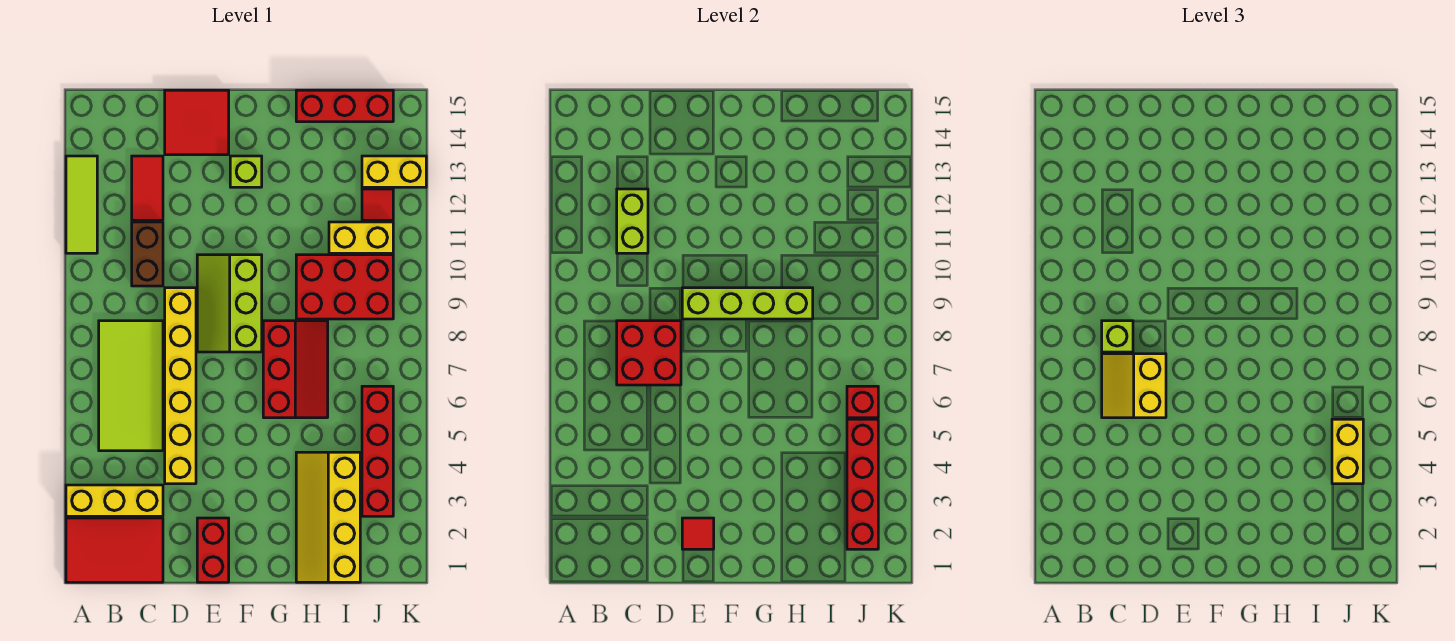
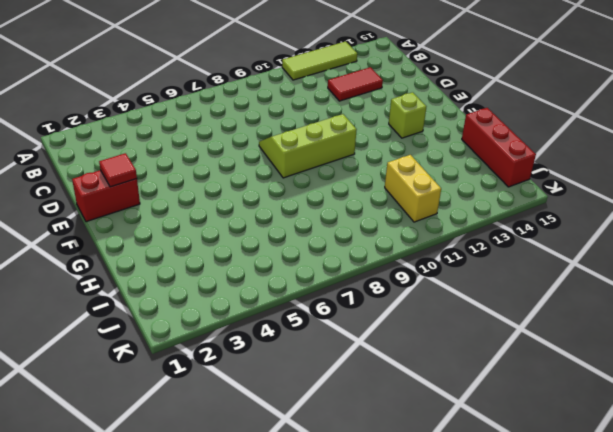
none -> red tile A1:C2 level 1
none -> yellow brick A3:C3 level 1
none -> lime tile B5:C8 level 1

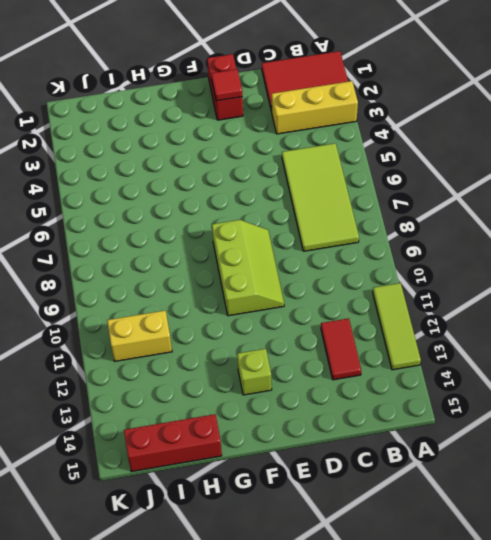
none -> brown brick C10:C11 level 1
none -> yellow brick D4:D9 level 1
none -> red tile D14:E15 level 1

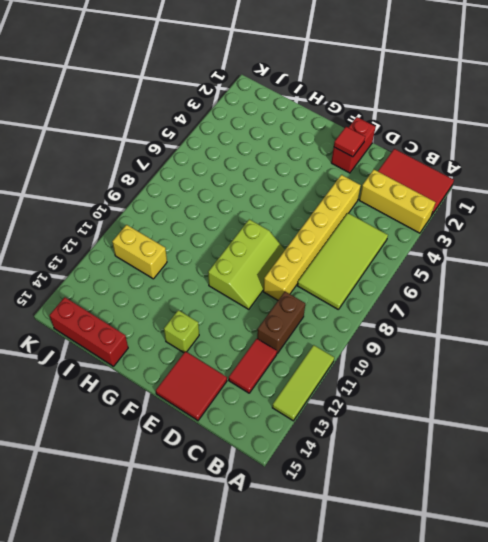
none -> red slope G6:H8 level 1 top G
none -> yellow slope H1:I4 level 1 top I
none -> red brick H9:J10 level 1

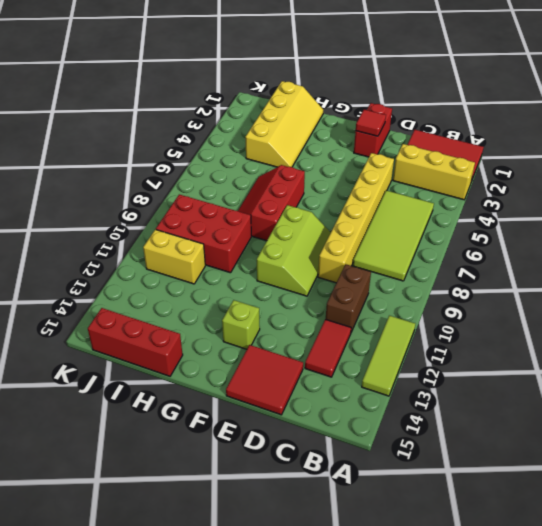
none -> red brick J3:J6 level 1
none -> red tile J12 level 1
none -> yellow brick J13:K13 level 1

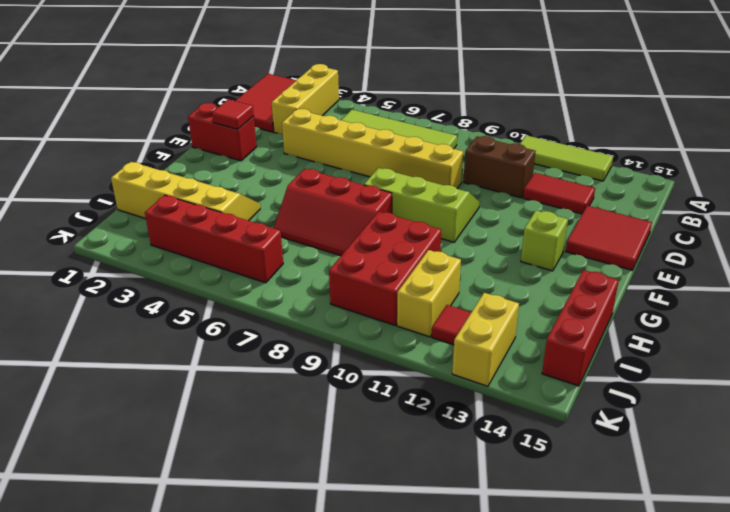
none -> red brick C7:D8 level 2
none -> lime brick C11:C12 level 2
none -> lime brick E9:H9 level 2

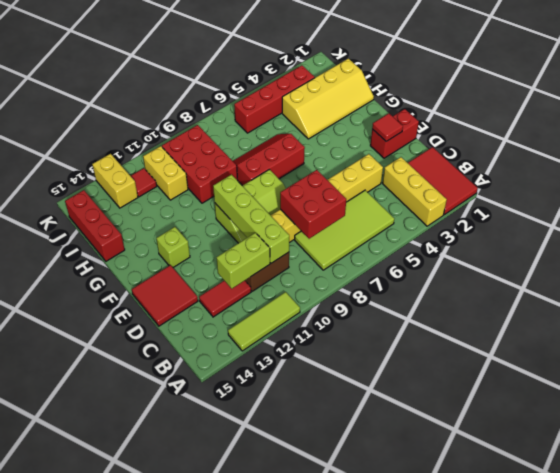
lime brick C10:F10 level 2 -> lime brick E9:H9 level 2
none -> red brick J2:J5 level 2
none -> red brick J6 level 2
none -> yellow slope C6:D7 level 3 top D

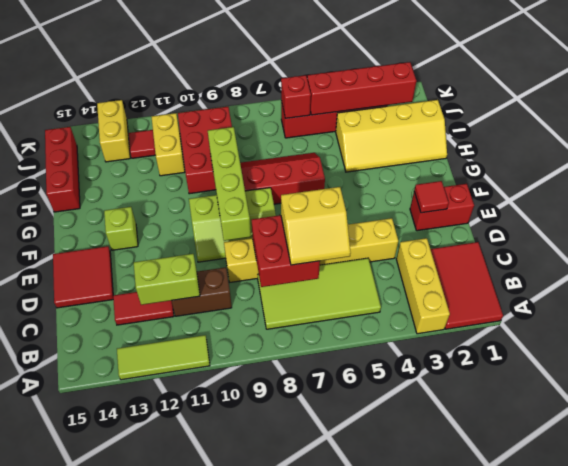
none -> lime brick C8 level 3
none -> yellow brick J4:J5 level 3

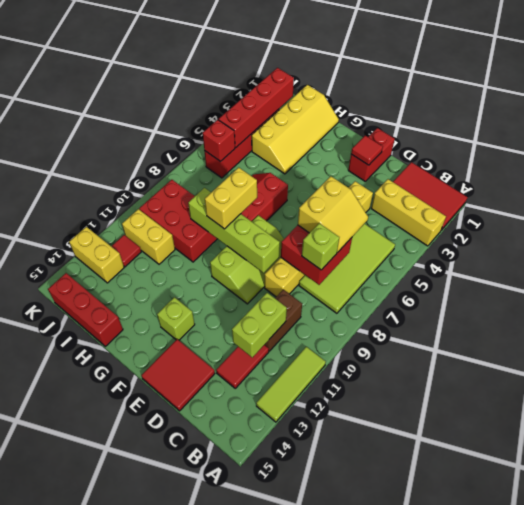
yellow brick G8:G9 level 3 -> yellow brick J4:J5 level 3

